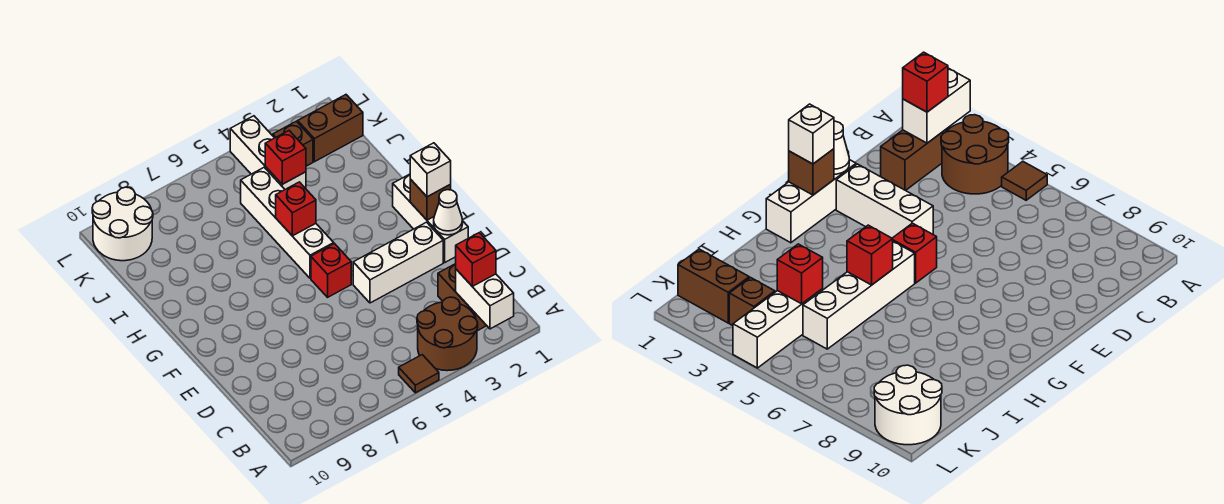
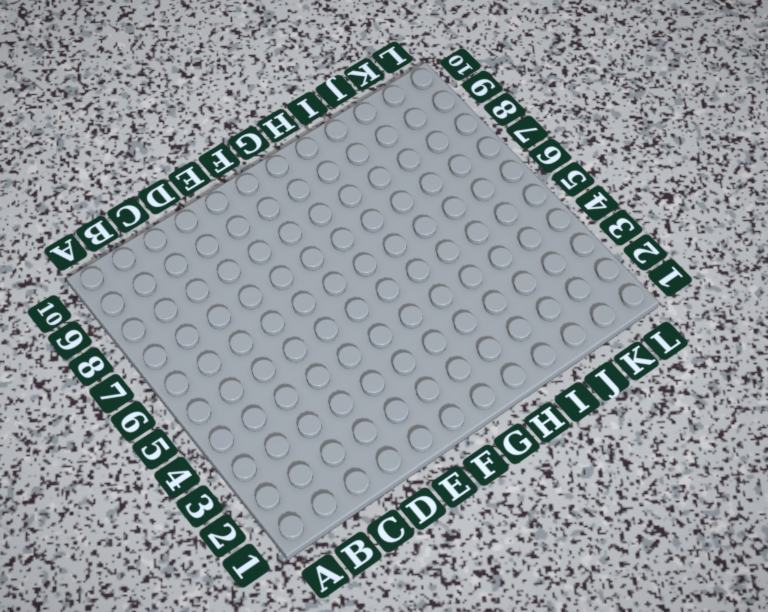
none -> brown round brick A3:B4 level 1
none -> brown tile A5 level 1
none -> brown brick B2:C2 level 1

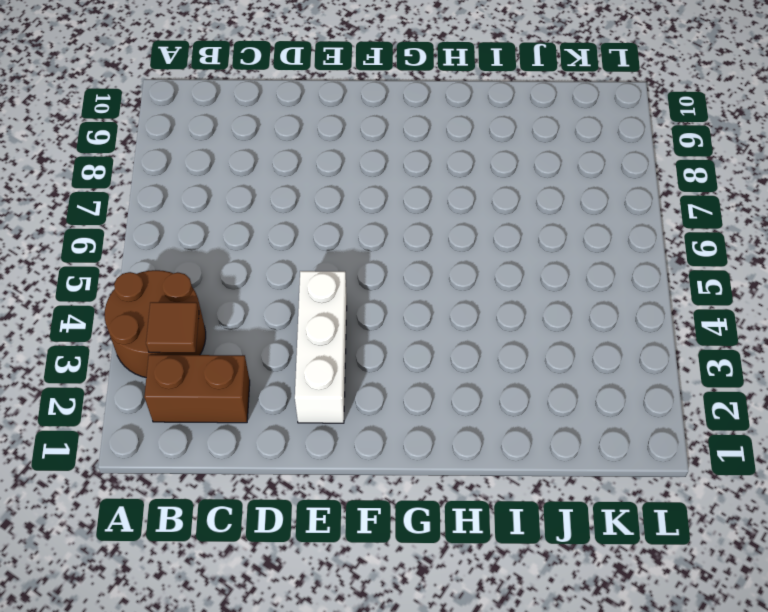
brown tile B3 level 2 -> brown tile A5 level 1
none -> white brick E1:G1 level 1
none -> red brick F5 level 1
none -> white brick G5:J5 level 1

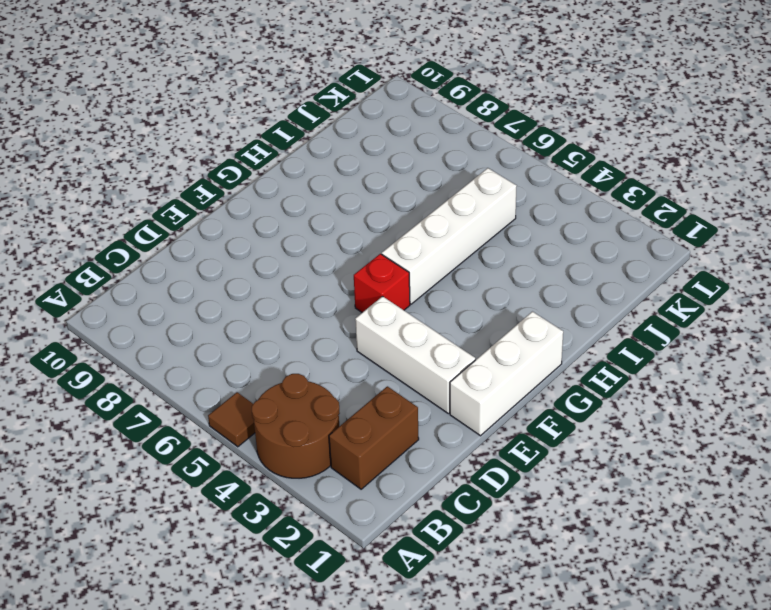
none -> white brick J4:L4 level 1
none -> brown brick K1:K2 level 1
none -> brown brick K3 level 1

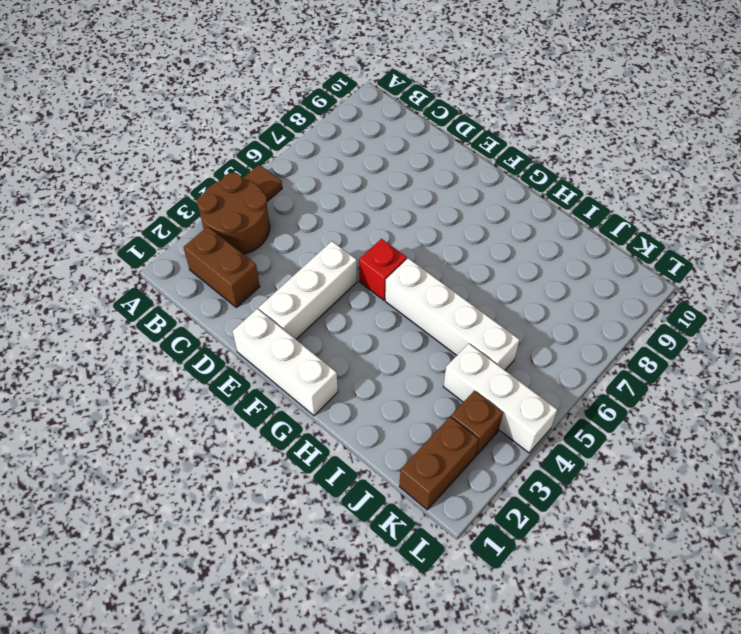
none -> white round brick K9:L10 level 1
none -> white brick A2:B2 level 2
none -> white cone E1 level 2

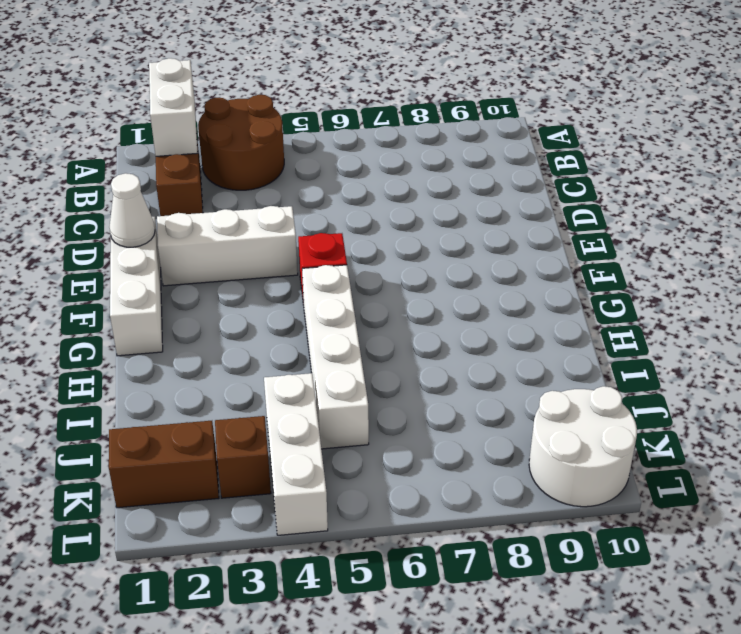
none -> brown tile A5 level 1
none -> brown brick F1 level 2
none -> red brick H5 level 2

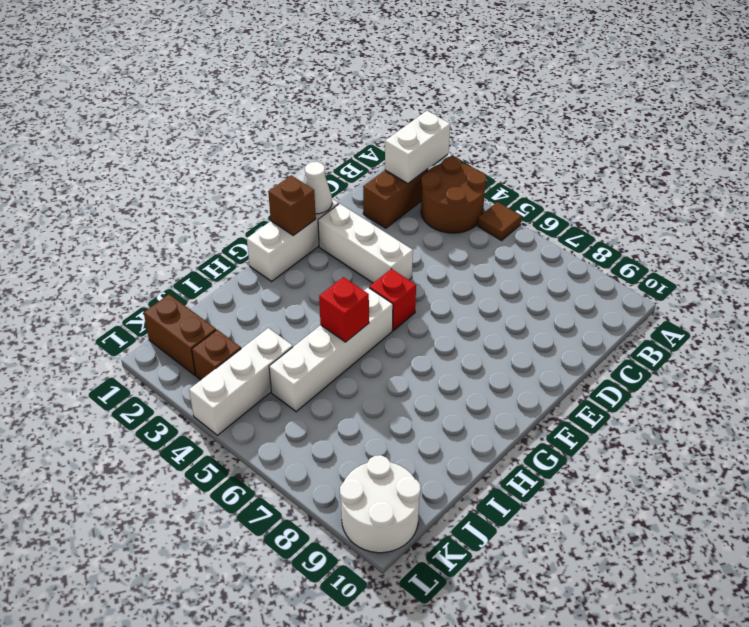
none -> red brick J4 level 2
none -> red brick B2 level 3
none -> white brick F1 level 3

